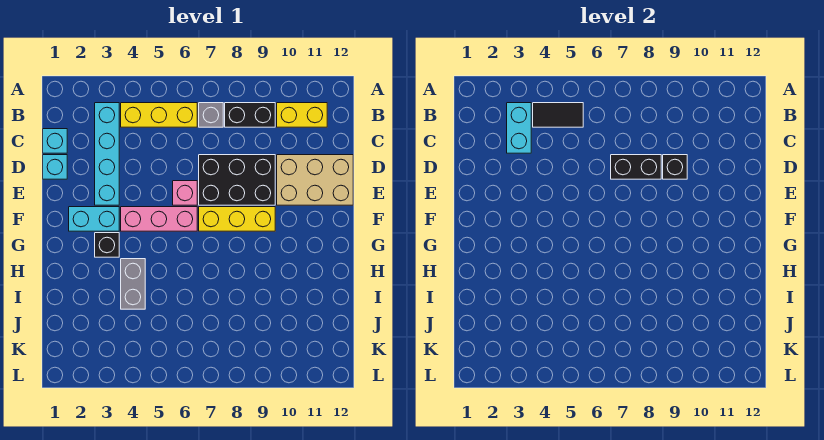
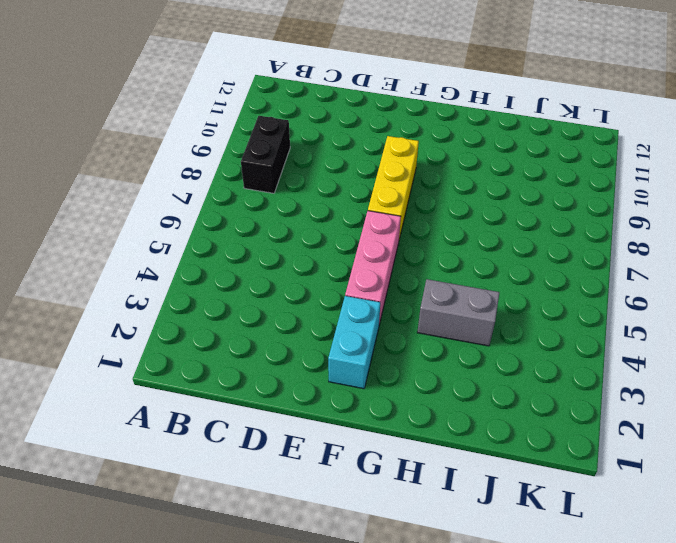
none -> cyan brick B3:E3 level 1
none -> yellow brick B4:B6 level 1
none -> grey brick B7 level 1

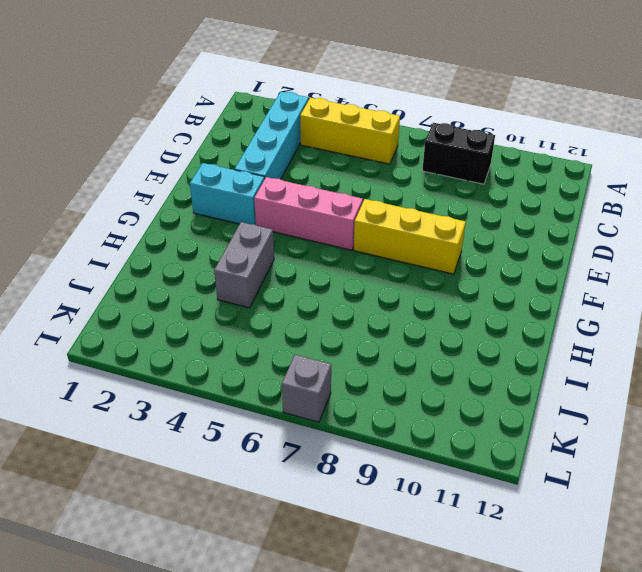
grey brick L7 level 1 -> grey brick B7 level 1
none -> yellow brick B10:B11 level 1
none -> cyan brick C1 level 1
none -> cyan brick D1 level 1

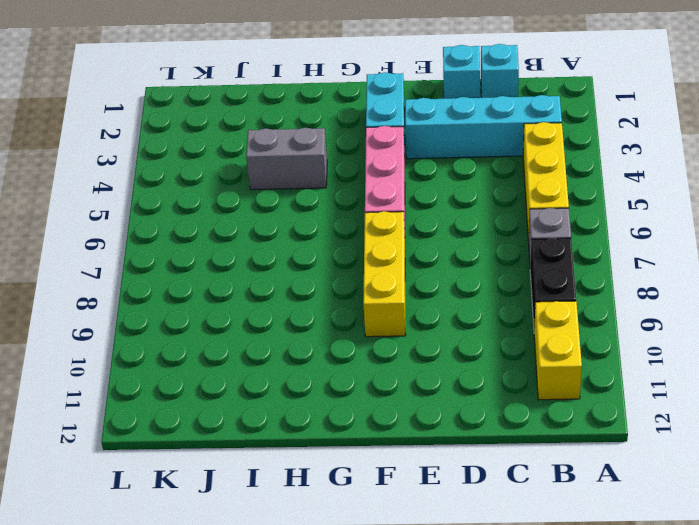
none -> black brick D7:E9 level 1
none -> tan brick D10:E12 level 1
none -> pink brick E6 level 1

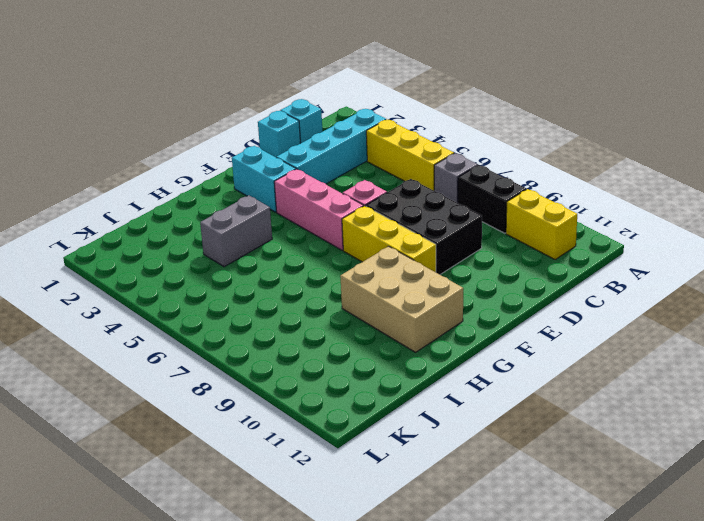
tan brick G9:H11 level 1 -> tan brick D10:E12 level 1
none -> black brick G3 level 1
none -> cyan brick B3:C3 level 2
none -> black tile B4:B5 level 2

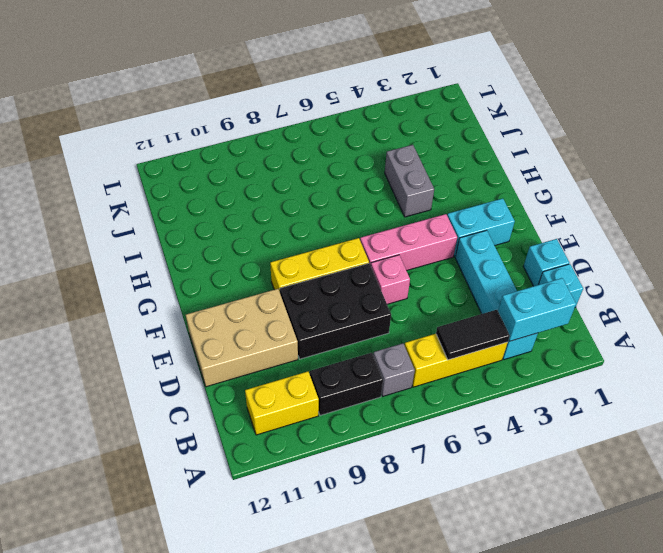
cyan brick B2:B3 level 2 -> cyan brick B3:C3 level 2
none -> black brick G3 level 1
none -> black brick D7:D8 level 2
none -> black brick D9 level 2

